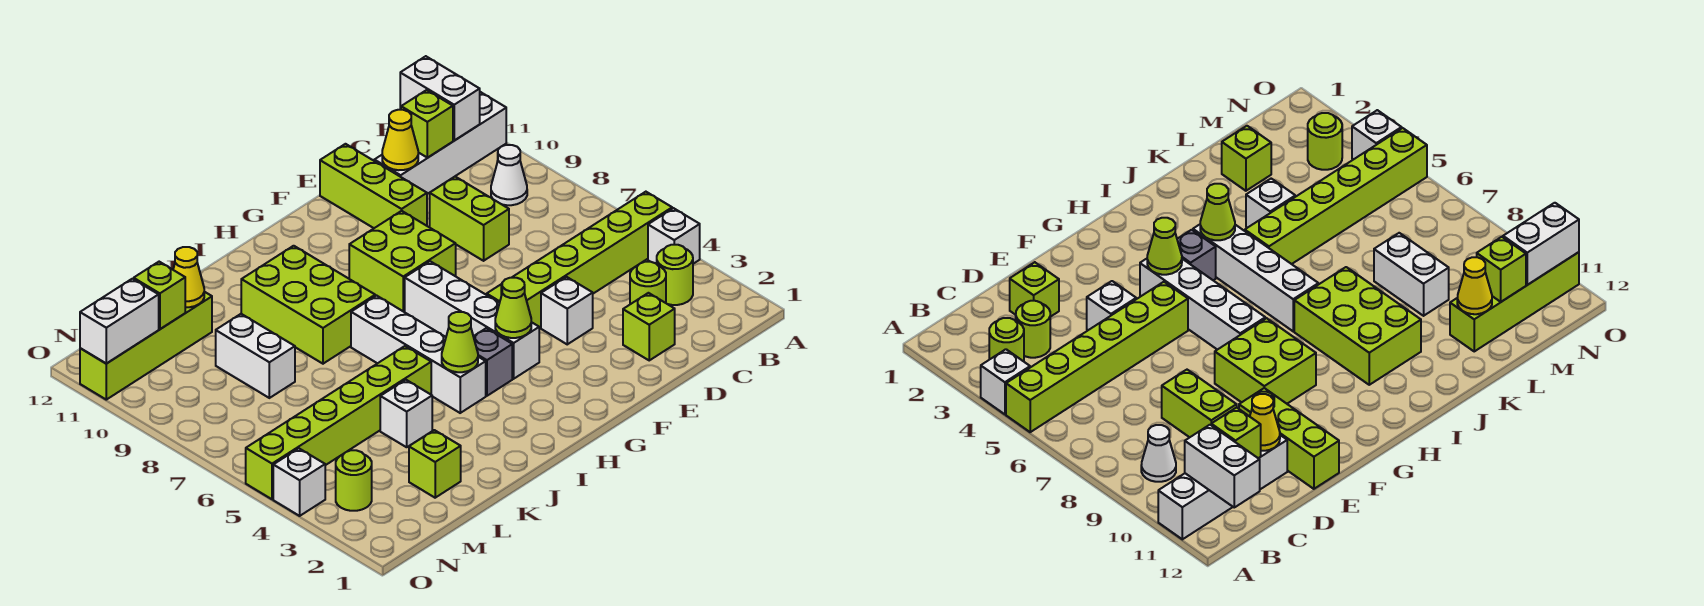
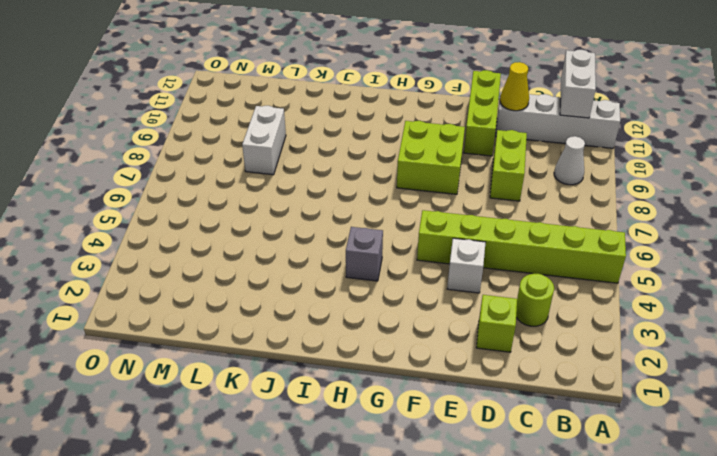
none -> white brick A4 level 1
none -> lime round brick B3 level 1
none -> white brick G4:G7 level 1
none -> white brick I4:I7 level 1

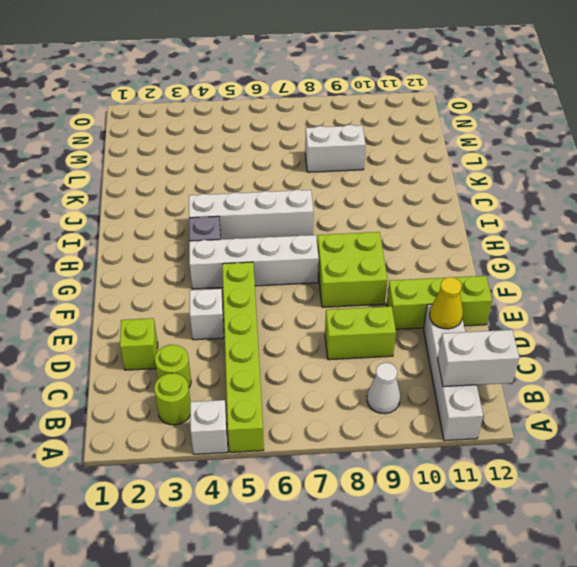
none -> lime brick I8:J10 level 1
none -> lime brick J5:O5 level 1
none -> white brick K4 level 1
none -> lime brick L2 level 1

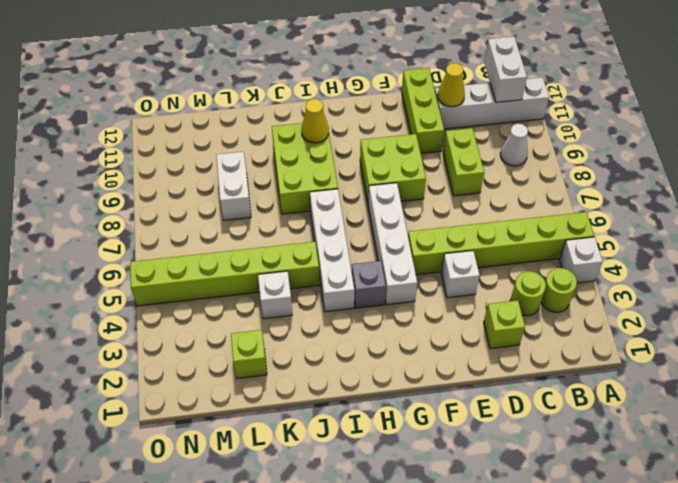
yellow cone I10 level 2 -> yellow cone L11 level 2
none -> lime brick L11:O11 level 1
none -> lime round brick N3 level 1
none -> white brick O4 level 1
none -> lime brick C11 level 2

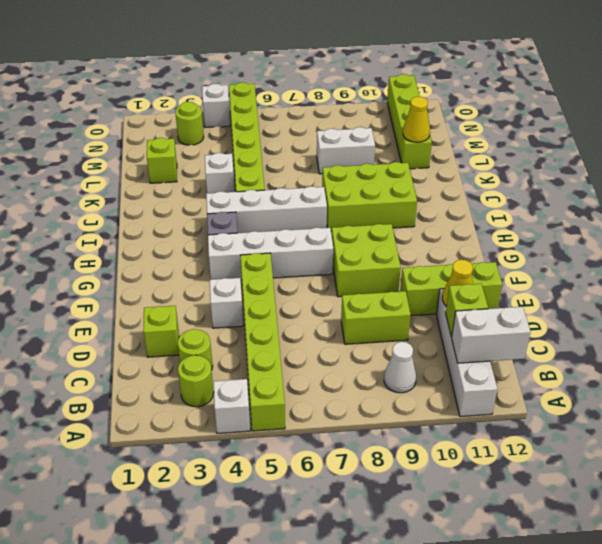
none -> lime cone G4 level 2
none -> lime cone I4 level 2
none -> lime brick M11 level 2
none -> white brick N11:O11 level 2

